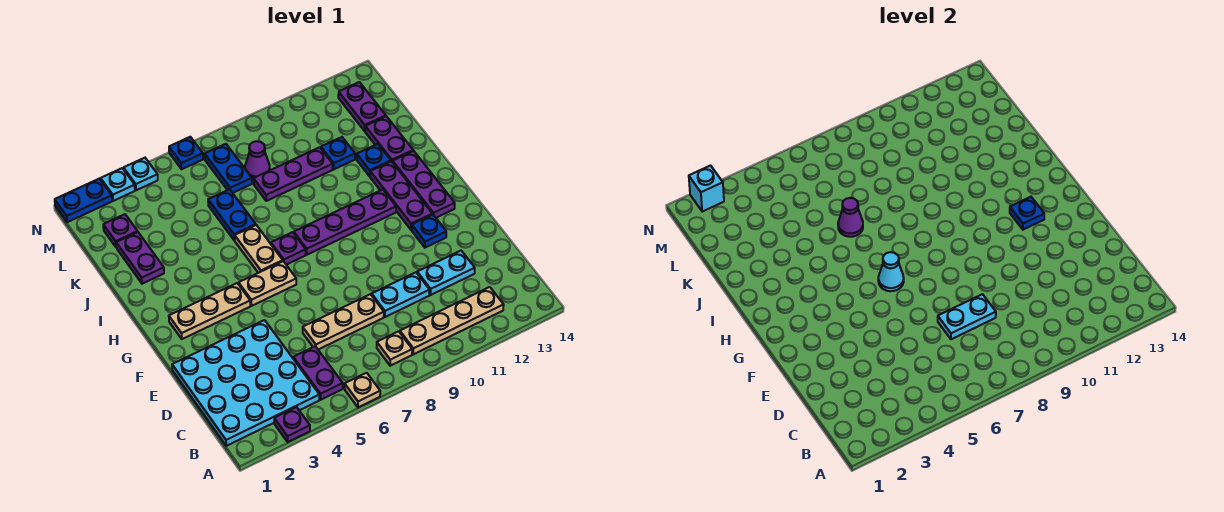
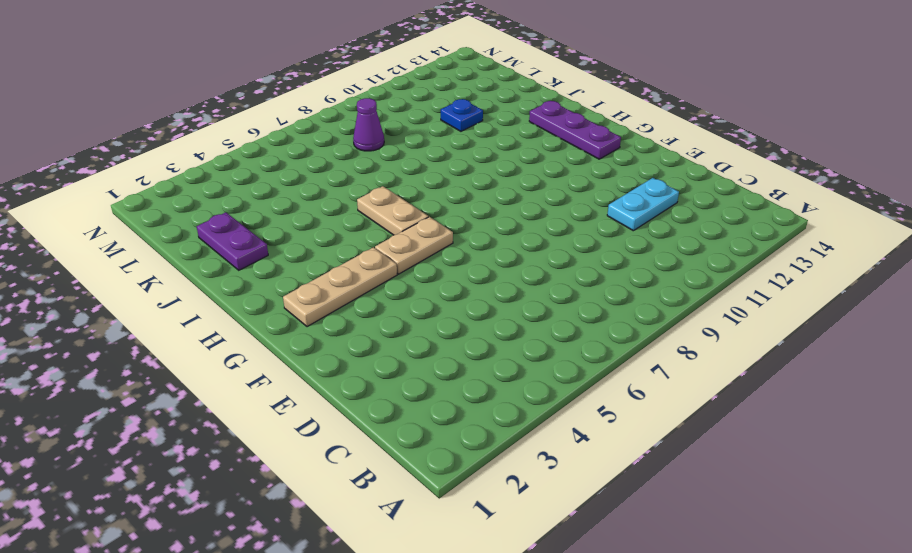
none -> purple plate A3 level 1
none -> tan plate A6 level 1
none -> cyan plate B1:E4 level 1
none -> purple plate B5:C5 level 1

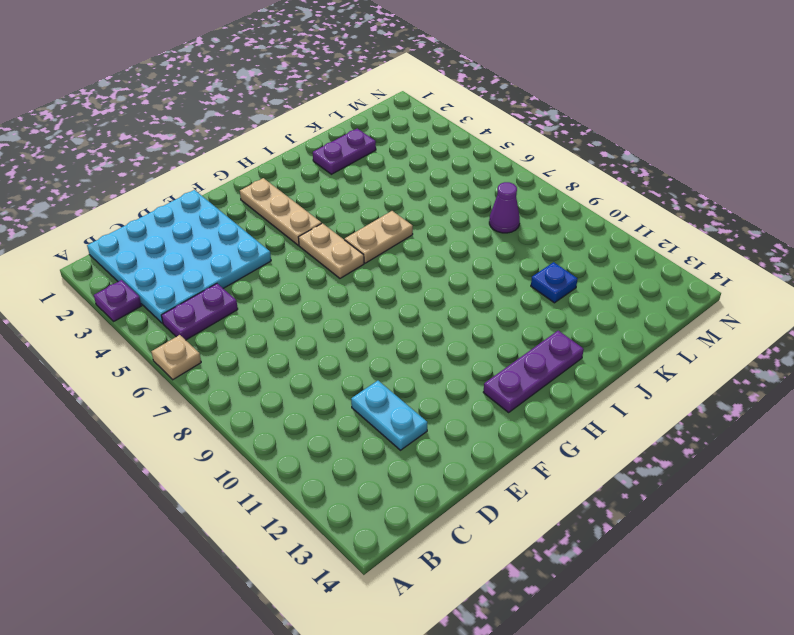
none -> tan plate B8 level 1
none -> tan plate B9:B12 level 1
none -> tan plate D6:D8 level 1
none -> cyan plate D9:D10 level 1

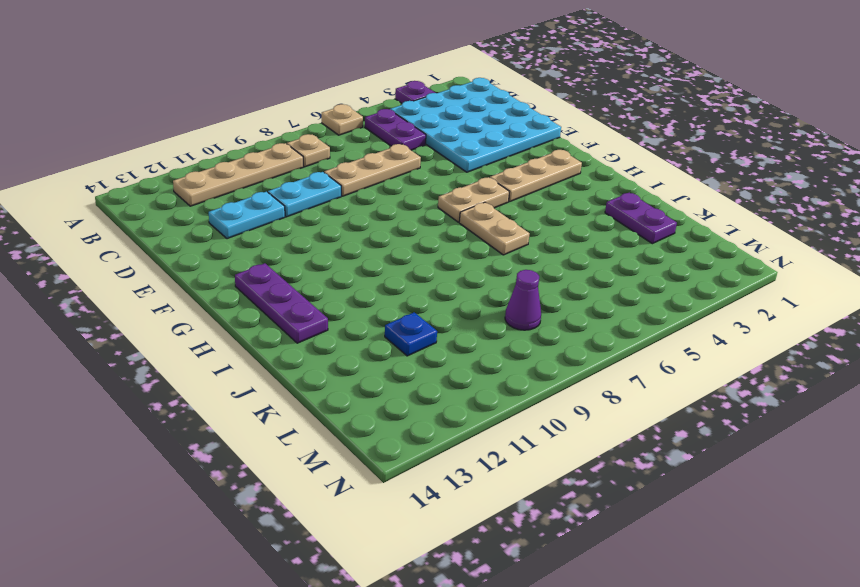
none -> blue plate F12 level 1
none -> purple plate G12:I12 level 1
none -> purple plate H7 level 1
none -> purple plate H8:H11 level 1

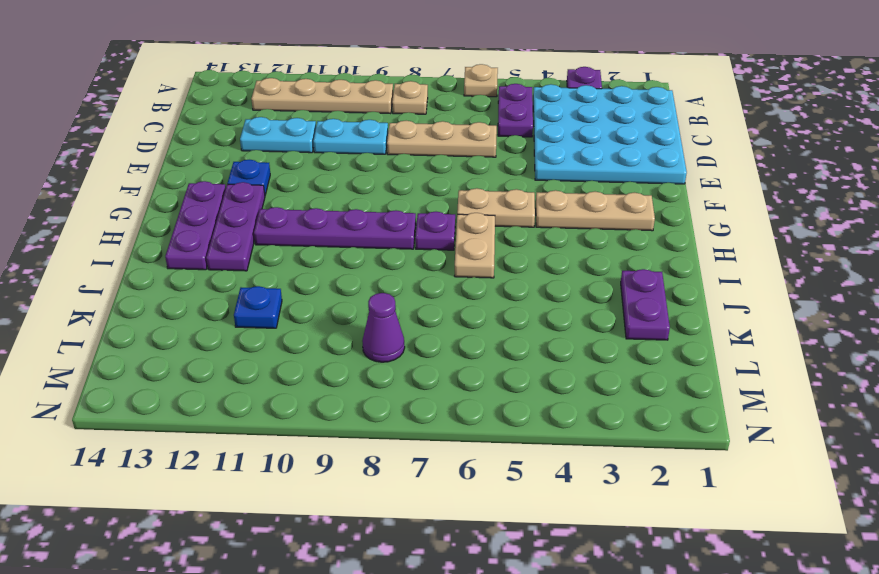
none -> blue plate J6:K6 level 1
none -> blue plate J12 level 1
none -> purple plate J13:K13 level 1
none -> purple plate K8:K10 level 1

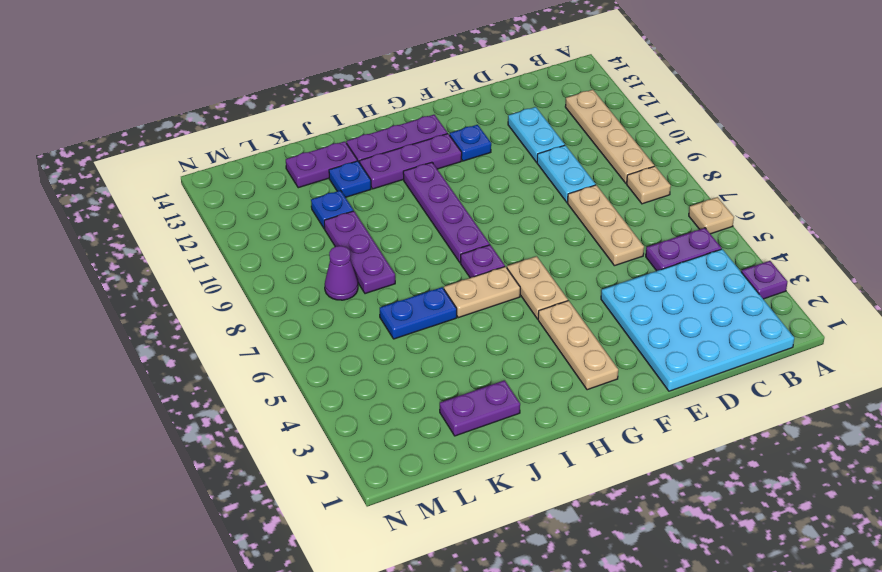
none -> purple plate L2 level 1
none -> blue plate L7:M7 level 1
none -> purple plate L13:M13 level 1
none -> blue plate N1:N2 level 1

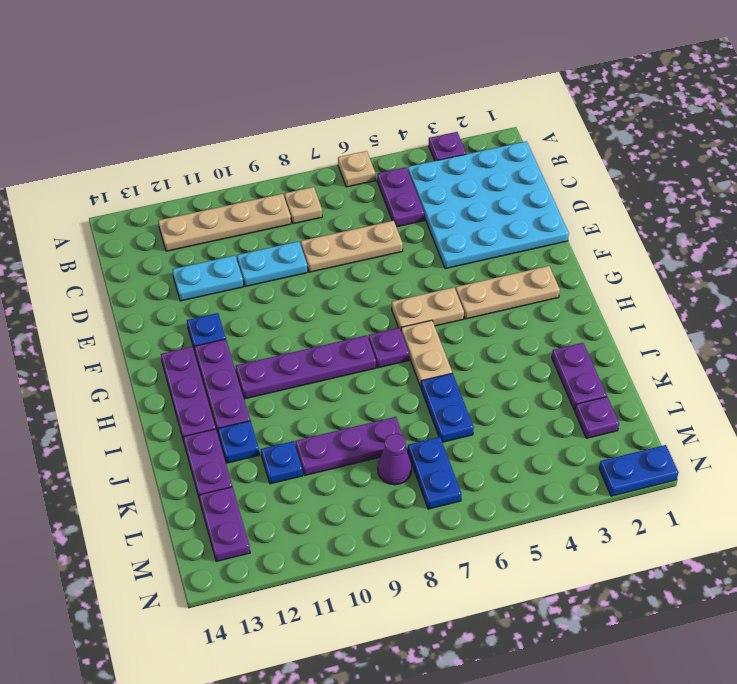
none -> cyan plate N3 level 1
none -> cyan plate N4 level 1
none -> blue plate N6 level 1
none -> cyan plate D7:D8 level 2

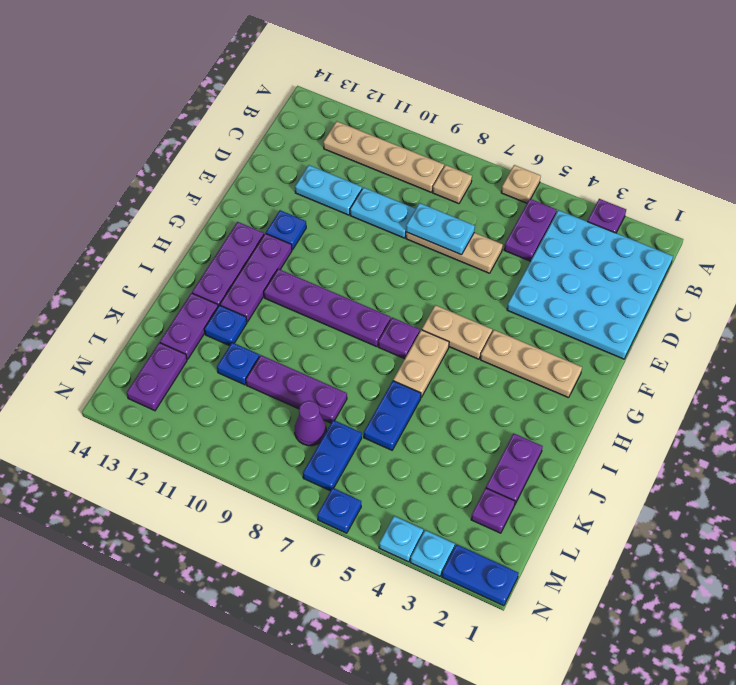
none -> cyan cone G6 level 2
none -> blue plate G12 level 2
none -> purple cone J6 level 2
none -> cyan brick N2 level 2

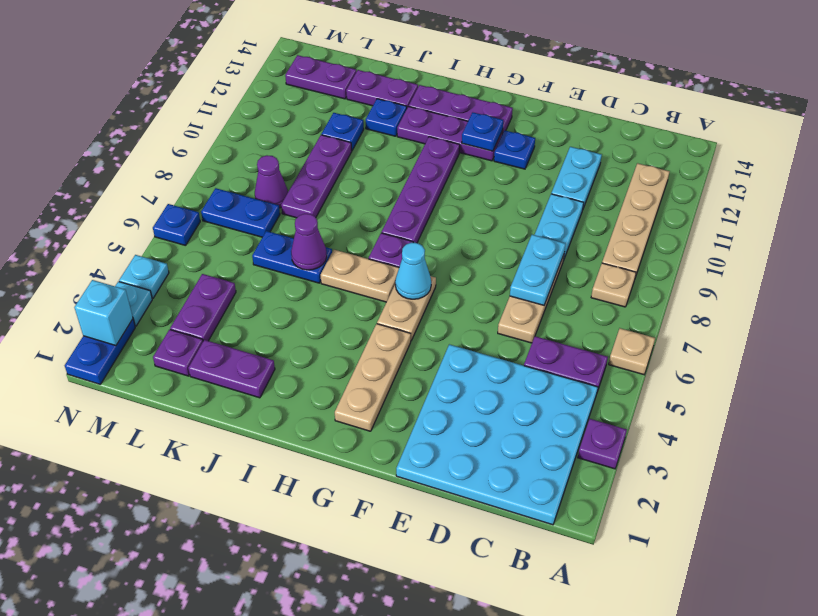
purple plate L3:L4 level 1 -> none

